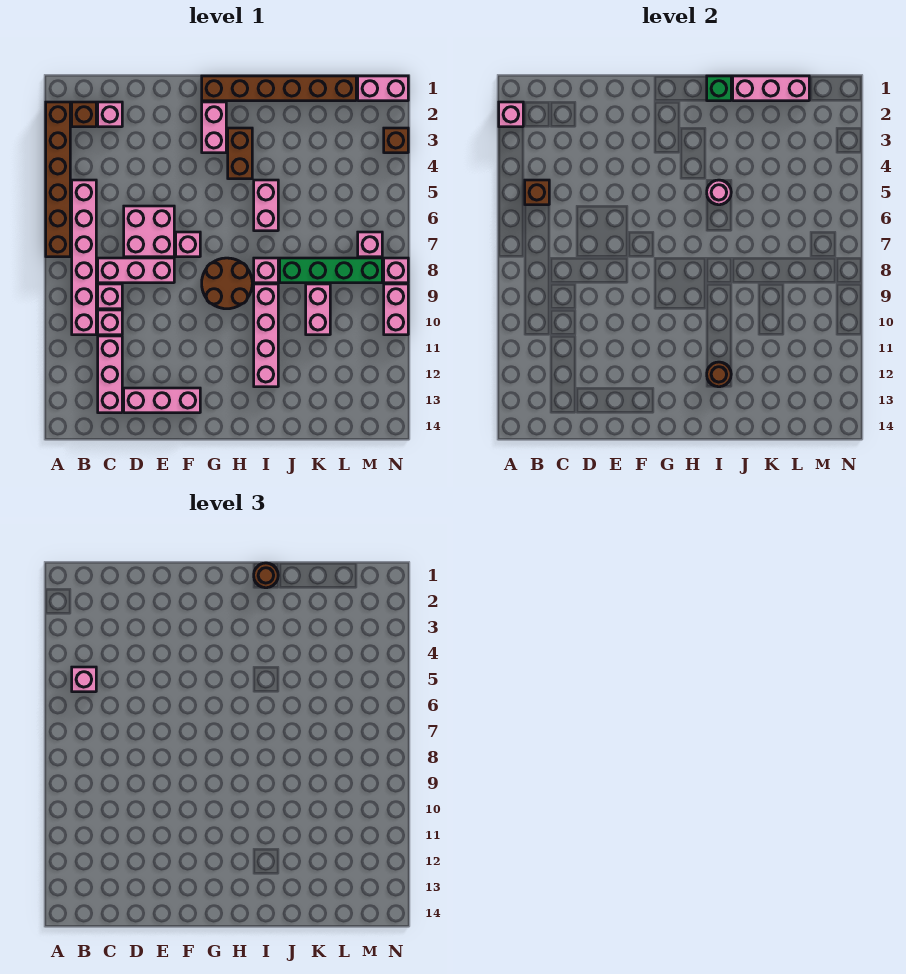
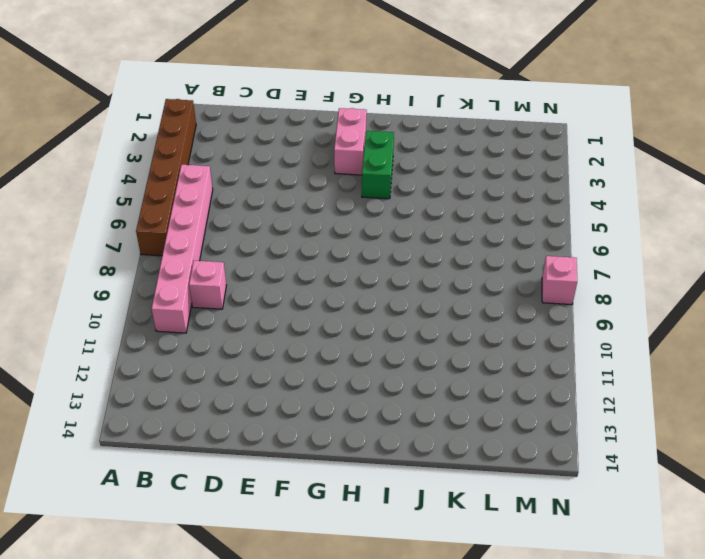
green brick H3:H4 level 1 -> brown brick H3:H4 level 1
none -> brown brick B2 level 1
none -> pink brick C2 level 1
none -> pink brick C8:E8 level 1
none -> pink brick C10 level 1

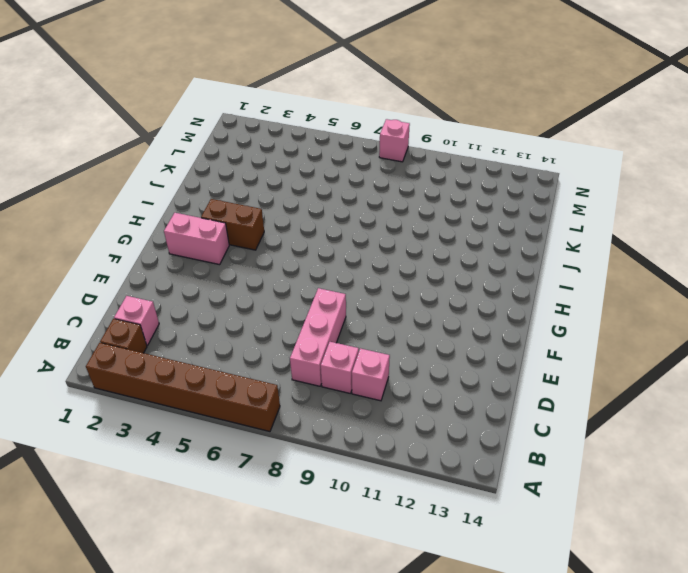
none -> pink brick B5:B10 level 1
none -> pink brick C11:C13 level 1
none -> pink brick D6:E7 level 1
none -> pink brick D13:F13 level 1

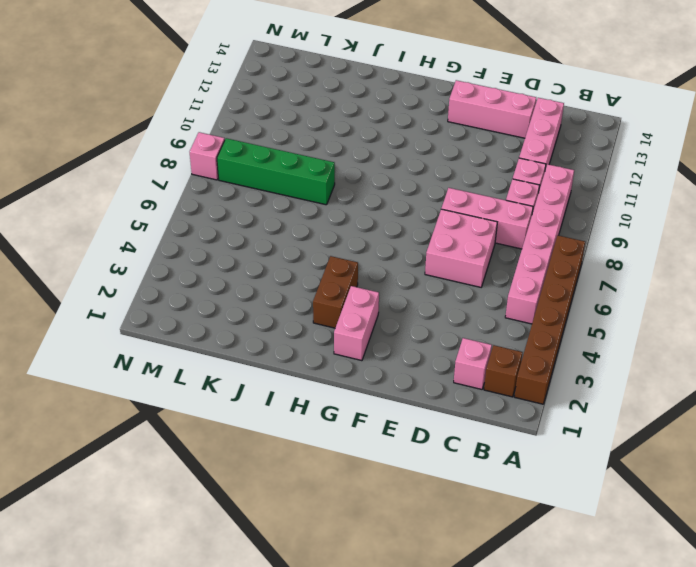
none -> pink brick F7 level 1
none -> brown brick G1:L1 level 1
none -> brown round brick G8:H9 level 1
none -> pink brick I5:I6 level 1

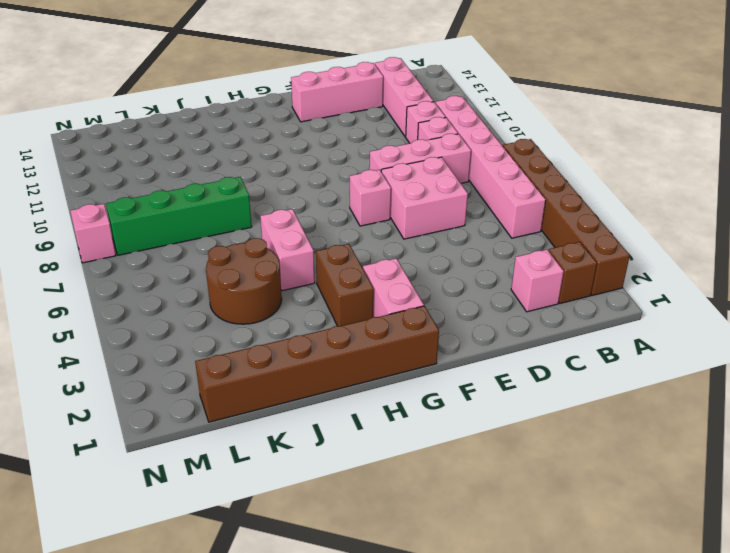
brown round brick J4:K5 level 1 -> brown round brick G8:H9 level 1
none -> pink brick I8 level 1
none -> pink brick I9:I12 level 1
none -> pink brick K9:K10 level 1
none -> pink brick M1:N1 level 1

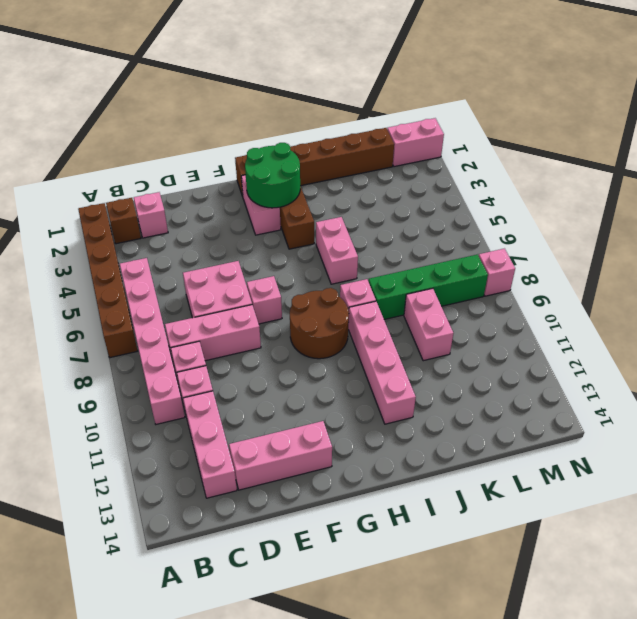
green round brick G2:H3 level 2 -> none
none -> pink brick M7 level 1
none -> brown brick N3 level 1
none -> pink brick N9:N10 level 1
none -> pink brick A2 level 2

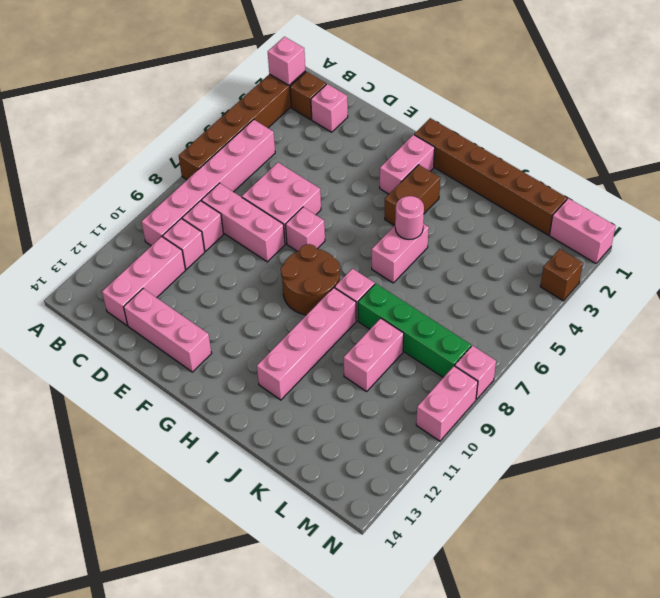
none -> pink brick M7 level 1
none -> brown brick B5 level 2
none -> green brick I1 level 2
none -> brown round brick I12 level 2

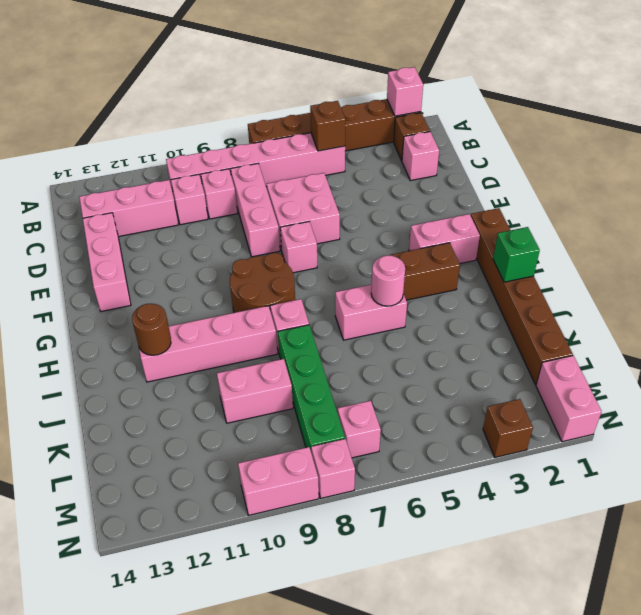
none -> pink brick J1:L1 level 2
none -> pink brick B5 level 3
none -> brown round brick I1 level 3

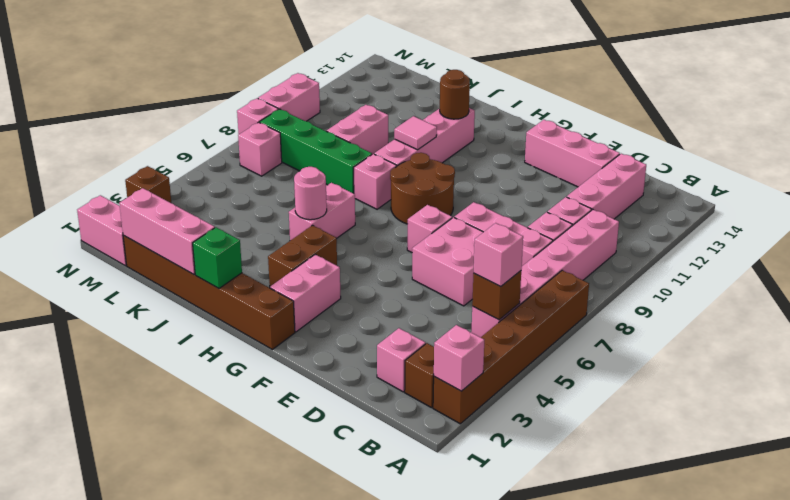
pink tile I10 level 2 -> none
none -> brown round brick I1 level 3

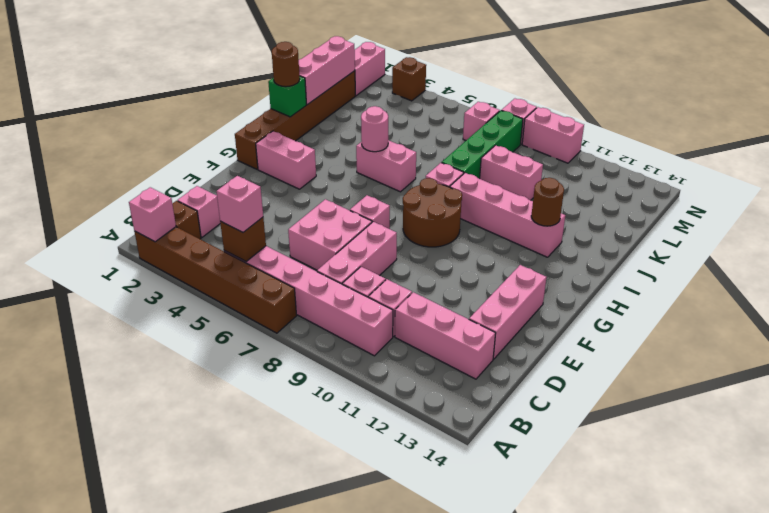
none -> brown brick H3:H4 level 1

